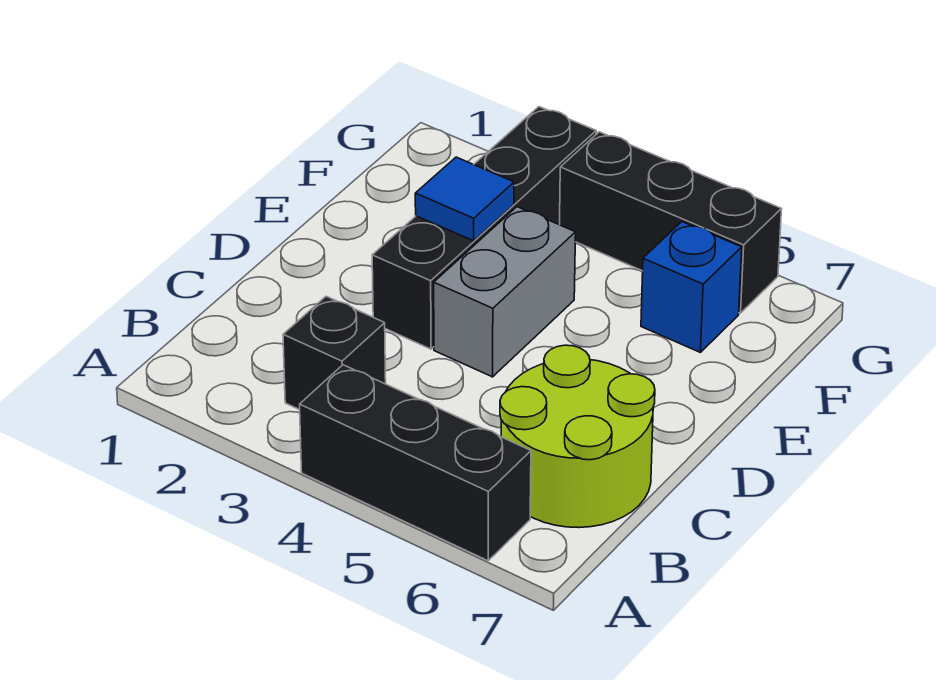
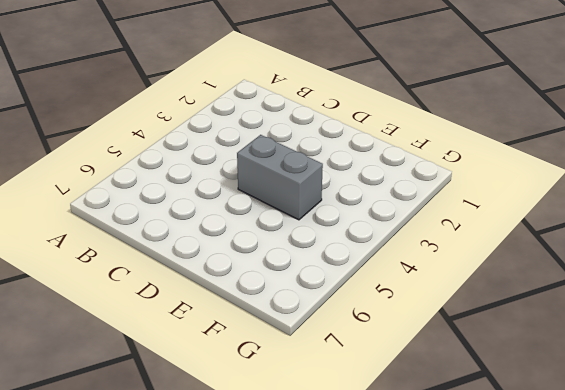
none -> black brick A4:A6 level 1
none -> black brick B3 level 1

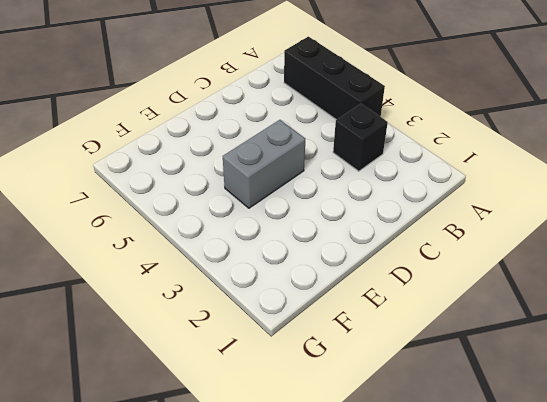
none -> lime round brick B6:C7 level 1
none -> black brick D3:G3 level 1

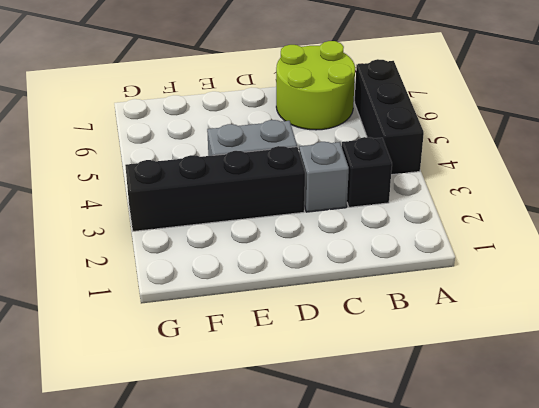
grey brick C3 level 1 -> none
none -> blue brick F6 level 1
none -> black brick G4:G6 level 1

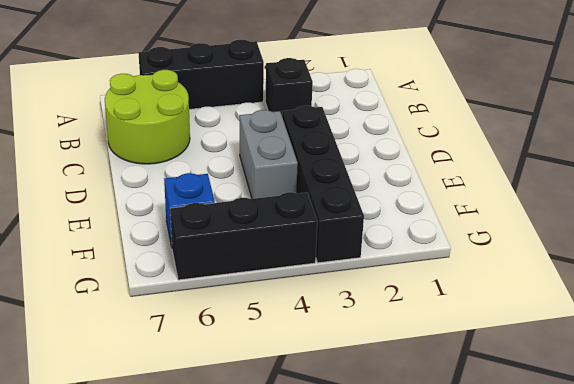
none -> blue tile E3 level 2

